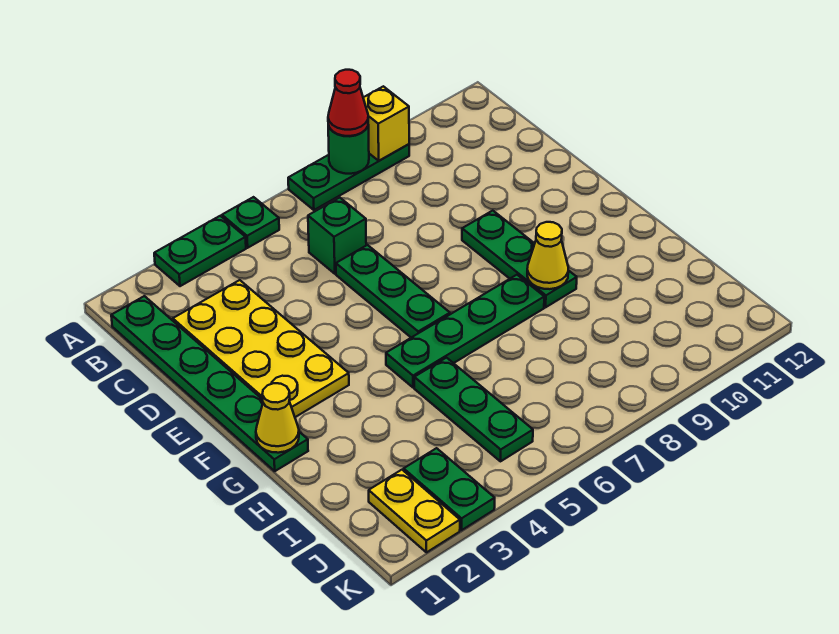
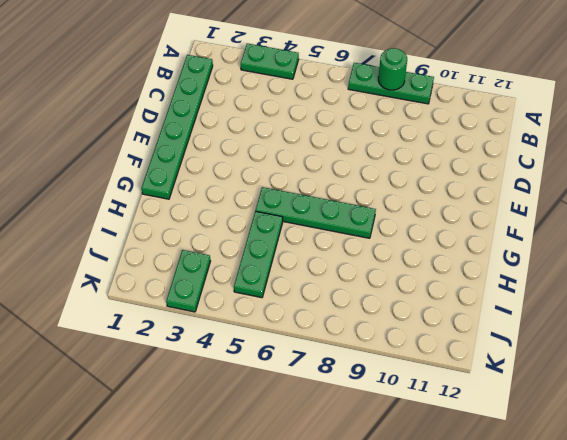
none -> green plate A5 level 1
none -> yellow plate C2:F3 level 1
none -> green brick C6 level 1

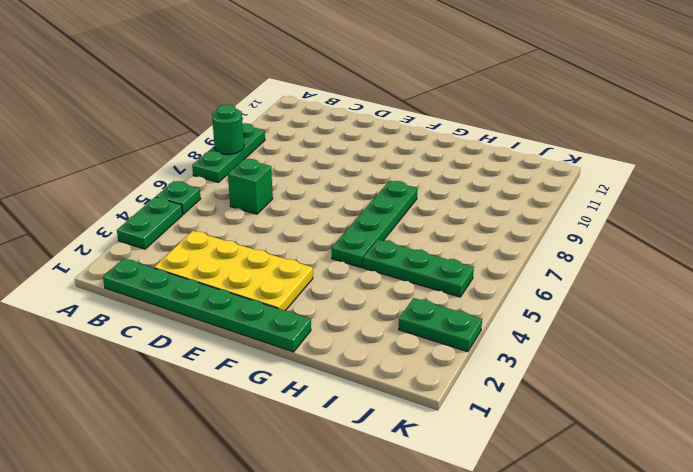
none -> green plate D6:F6 level 1
none -> green plate E9:G9 level 1
none -> yellow plate J2:K2 level 1

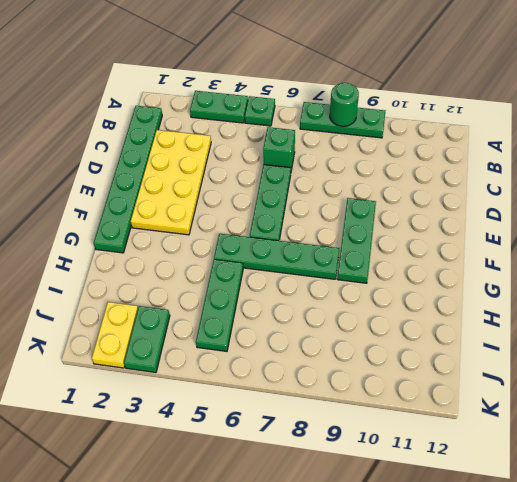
none -> yellow brick A9 level 2
none -> yellow cone G1 level 2
none -> yellow cone G9 level 2

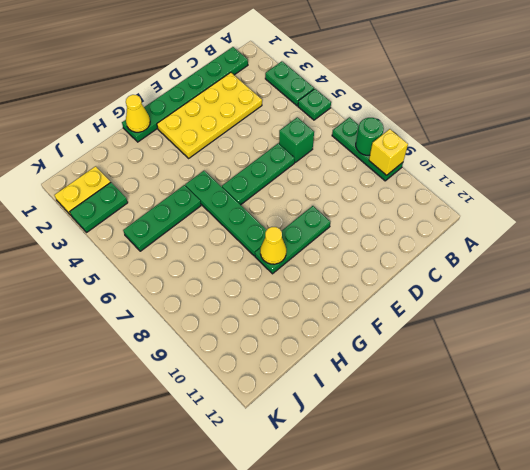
none -> red cone A8 level 3

